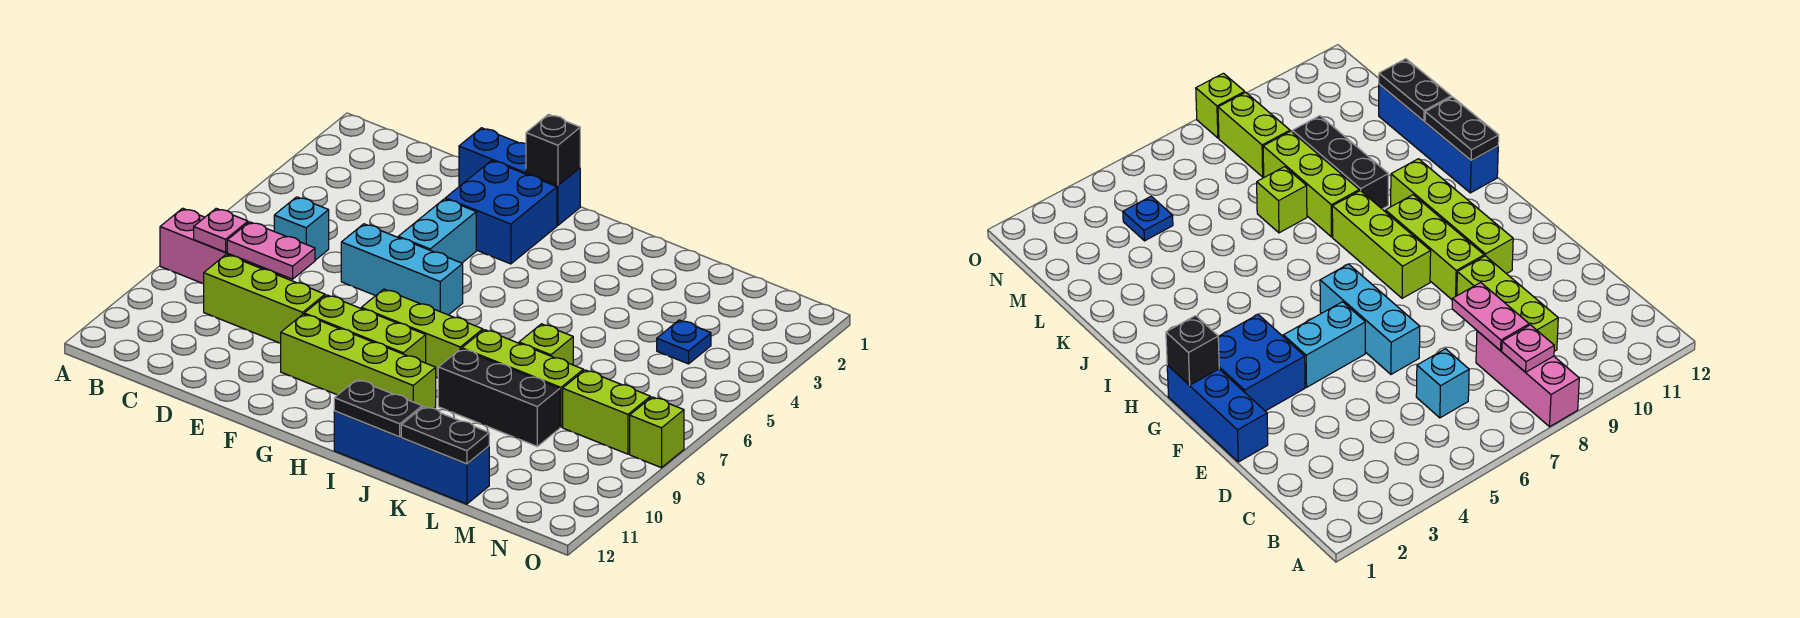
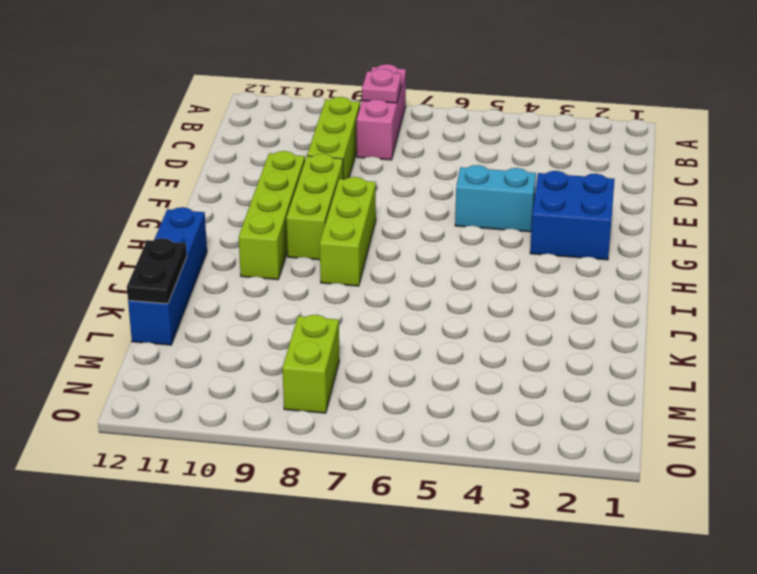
none -> cyan brick C6 level 1
none -> blue brick E1:G1 level 1
none -> cyan brick E6:G6 level 1

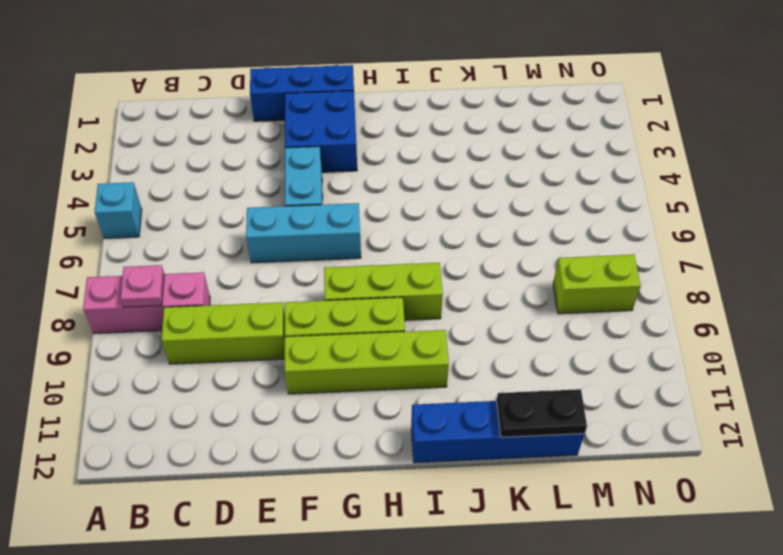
cyan brick A5 level 1 -> cyan brick C6 level 1
none -> lime brick J8:L8 level 1
none -> black brick J9:L9 level 1
none -> lime brick K7 level 1

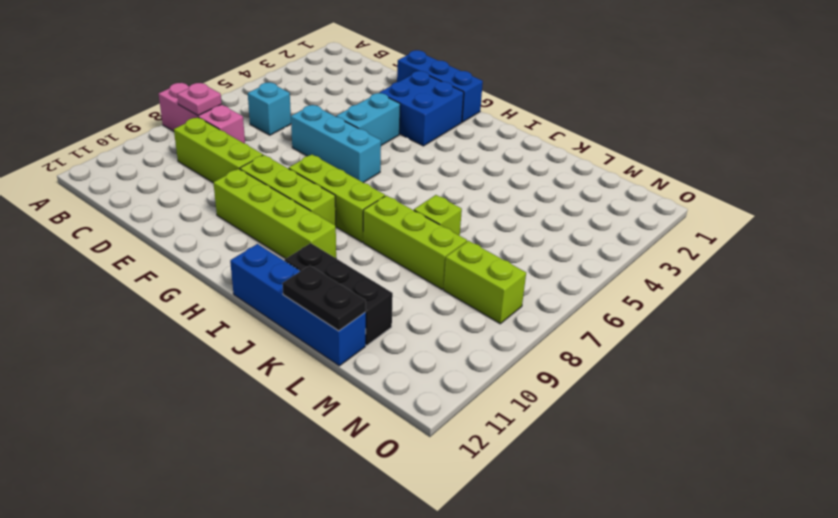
black brick J11:L11 level 1 -> black brick J9:L9 level 1
none -> blue plate M4 level 1
none -> lime brick O8 level 1
none -> pink plate C8:D8 level 2

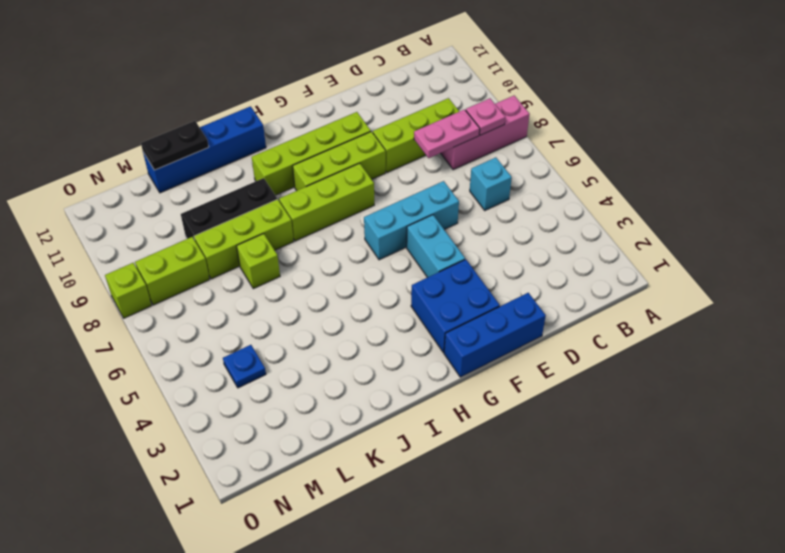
none -> black brick G1 level 2
none -> black plate I12:J12 level 2

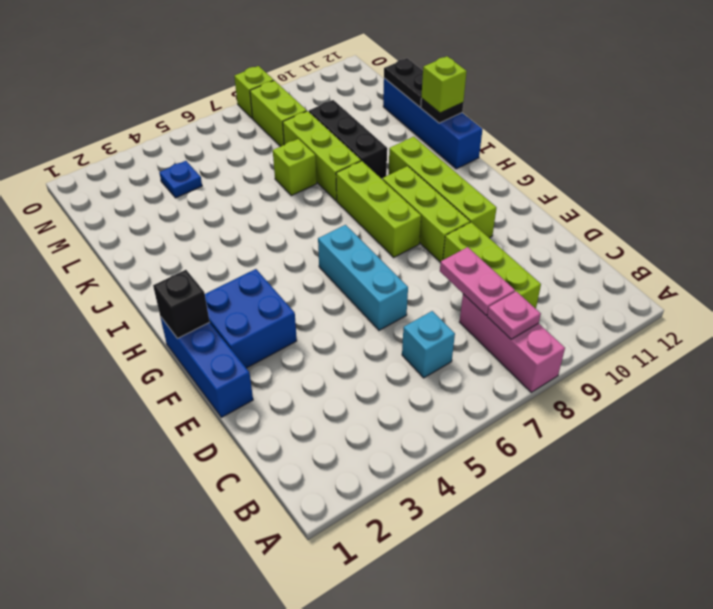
black plate J12 level 2 -> black plate I12:J12 level 2
lime brick J12 level 3 -> none
none -> cyan brick F4:F5 level 1

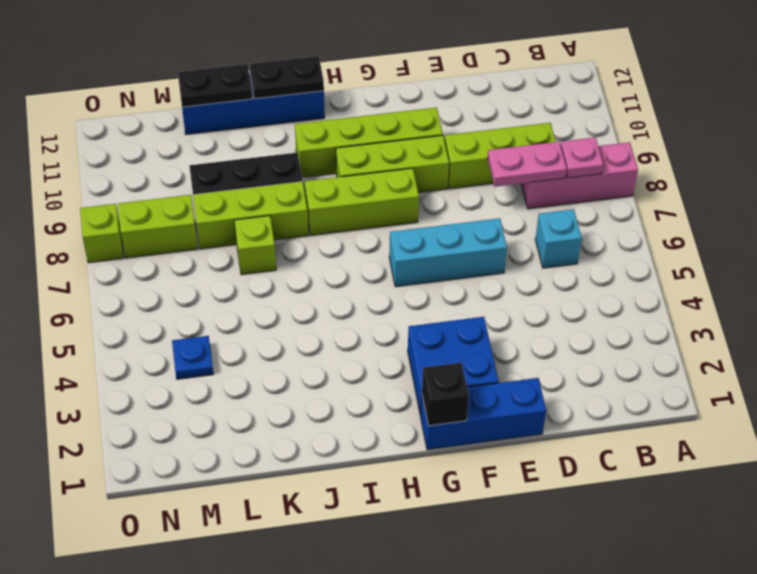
none -> cyan brick F4:F5 level 1

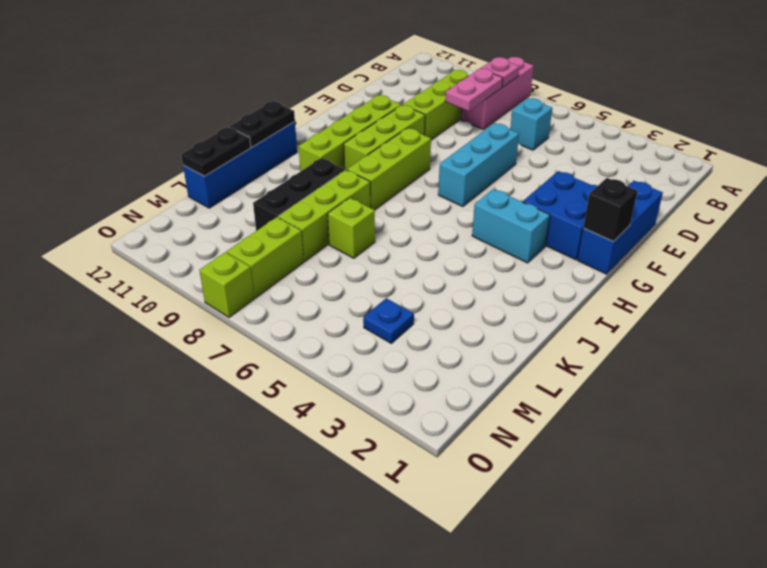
cyan brick H3:H4 level 1 -> cyan brick F4:F5 level 1

